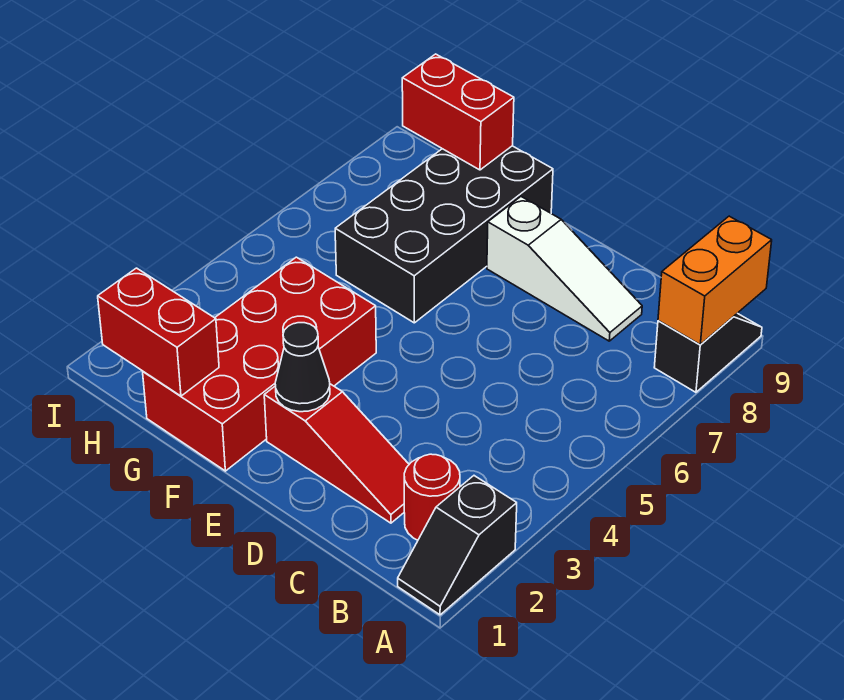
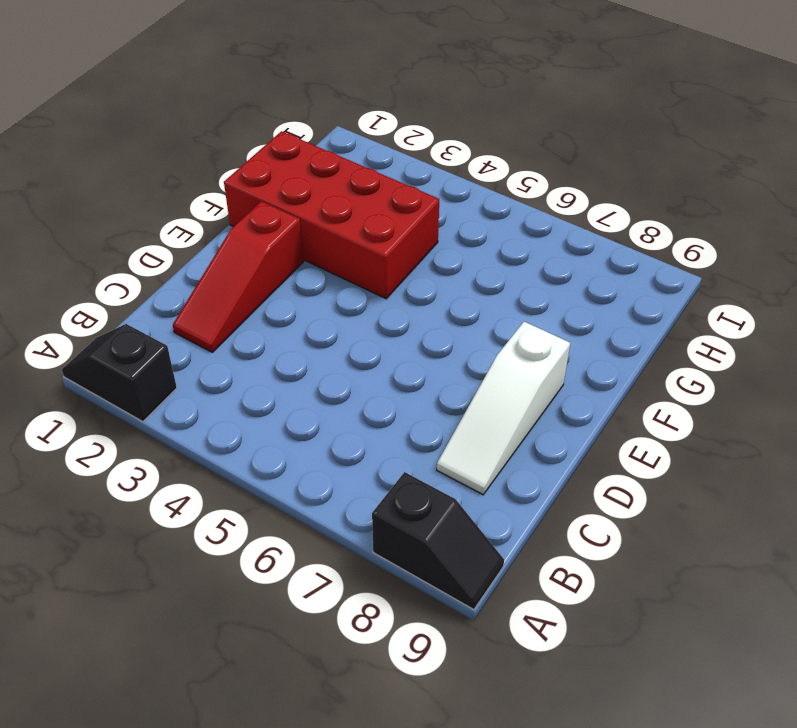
none -> red round brick B2 level 1
none -> black brick F6:G9 level 1

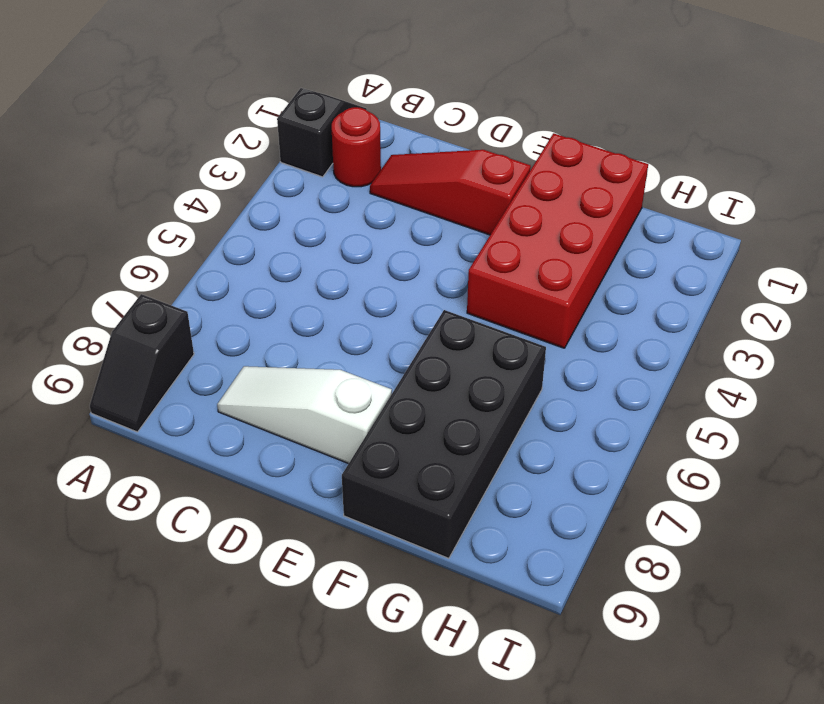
none -> orange brick A8:A9 level 2
none -> black cone E2 level 2

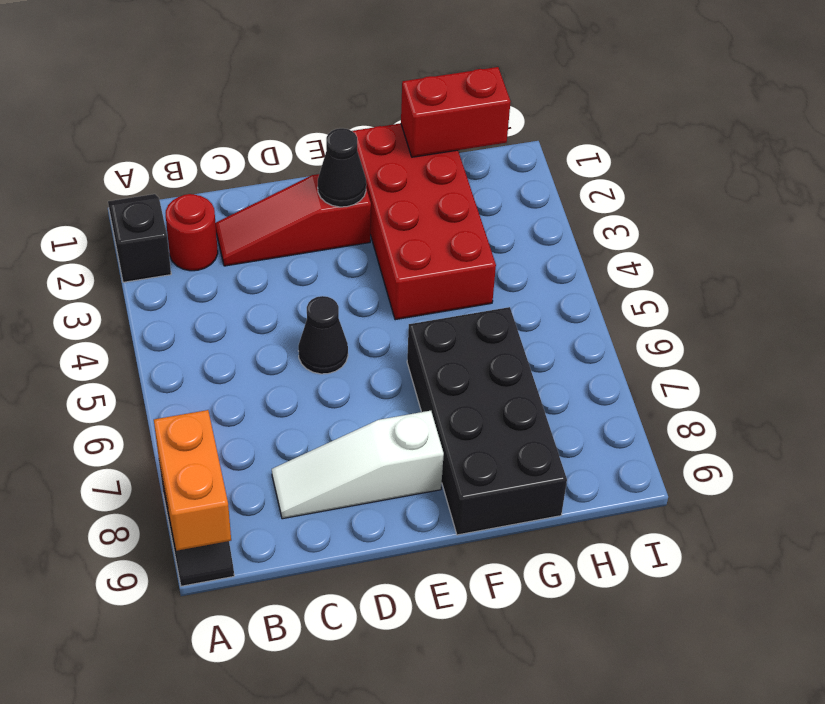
black cone D5 level 1 -> none
none -> red brick G9:H9 level 2

